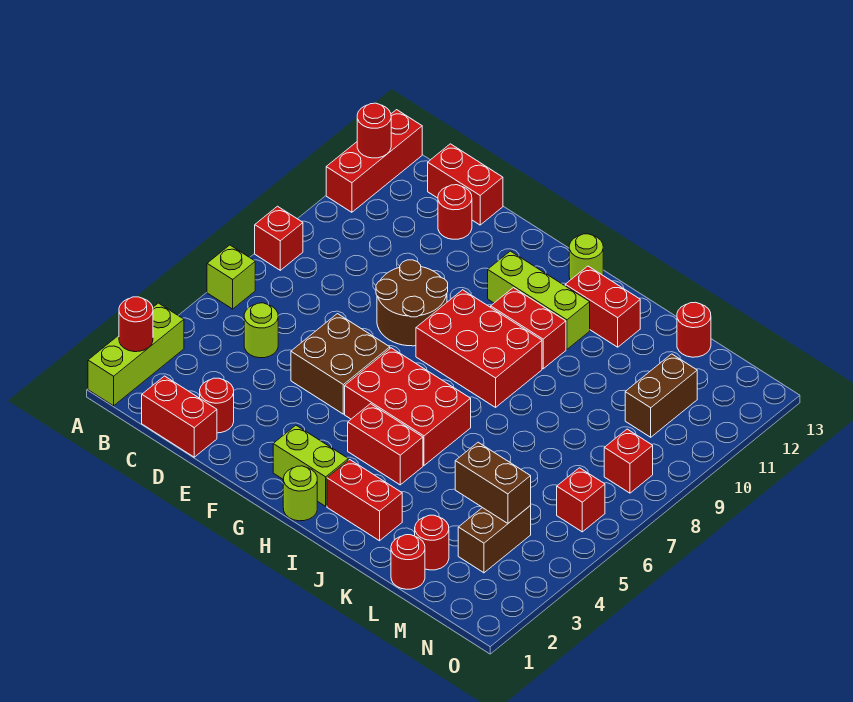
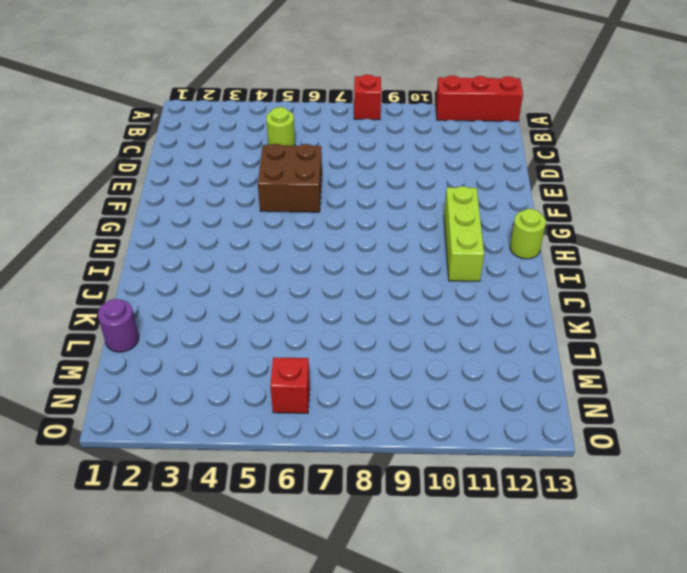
purple round brick L1 level 1 -> red round brick L1 level 1
none -> lime brick A1:A3 level 1
none -> lime brick A6 level 1
none -> red brick C1:D1 level 1
none -> red brick C13:D13 level 1

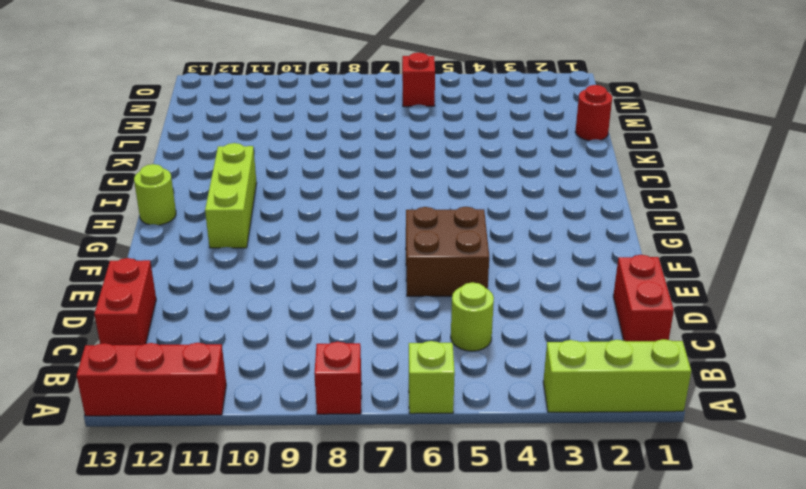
none -> red round brick D2 level 1
none -> red round brick D12 level 1
none -> brown round brick E8:F9 level 1
none -> lime brick G2:H2 level 1

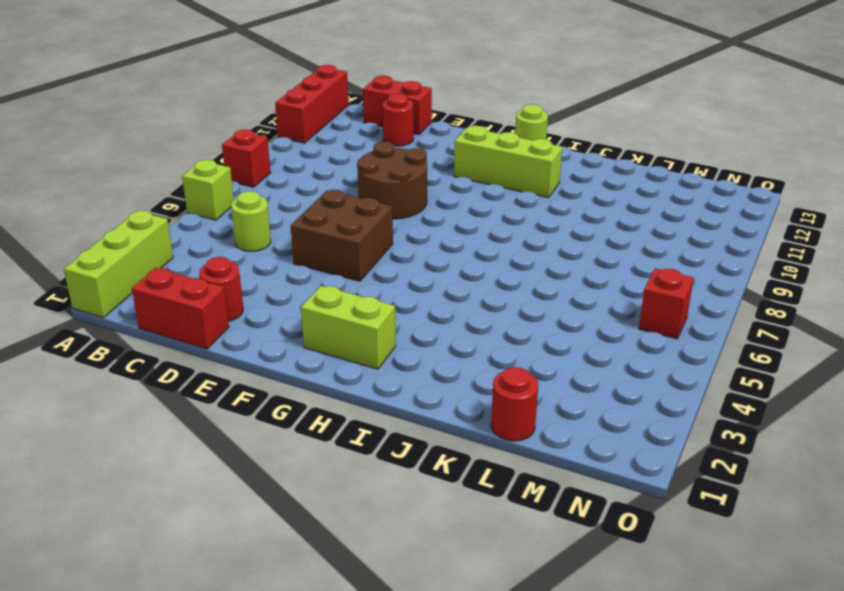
none -> red brick G5:I6 level 1
none -> red brick G8:I9 level 1
none -> lime round brick H1 level 1
none -> red brick H4:I4 level 1

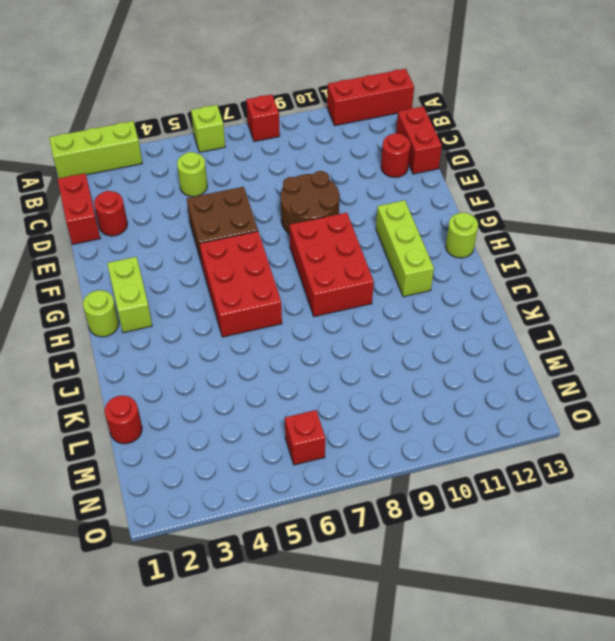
none -> red brick H4:I4 level 1
none -> red brick H10:I10 level 1
none -> red brick I2:J2 level 1
none -> red brick I12:J12 level 1

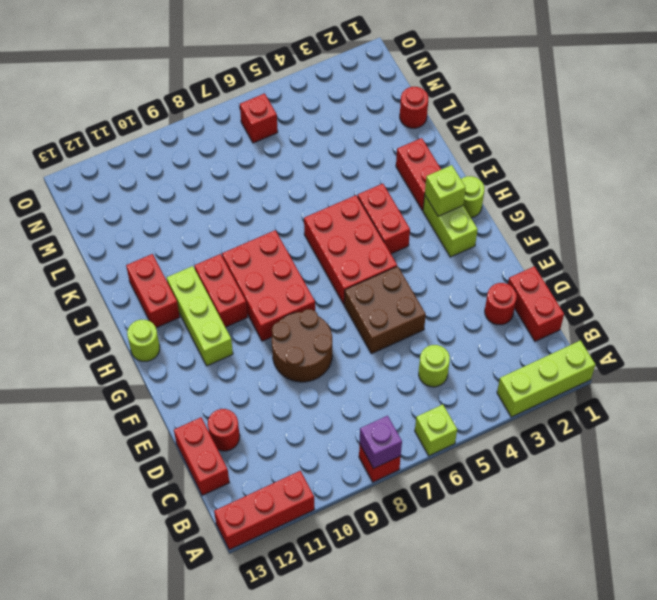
purple brick A8 level 2 -> none
lime brick H2 level 2 -> none
none -> red round brick L2 level 1
none -> red round brick L13 level 1
none -> brown brick M3:M4 level 1
none -> brown brick M10:M11 level 1

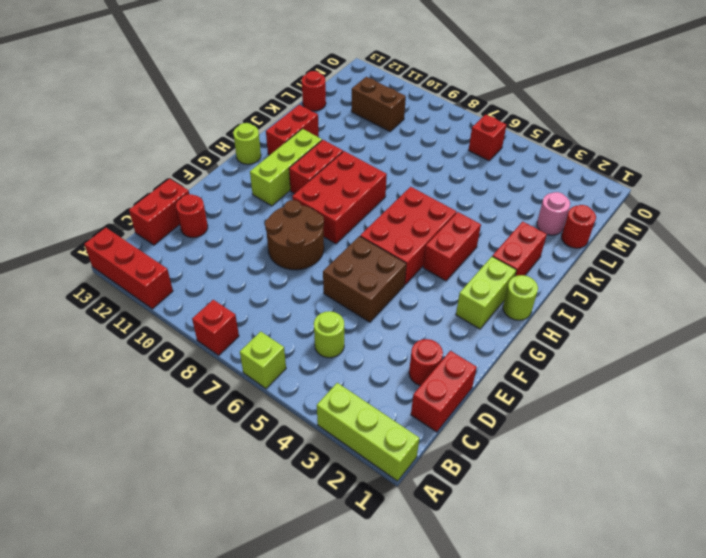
pink round brick L2 level 1 -> red round brick L2 level 1
none -> brown brick M3:M4 level 1
none -> red brick N8 level 1
none -> red round brick A2 level 2
none -> red round brick A12 level 2

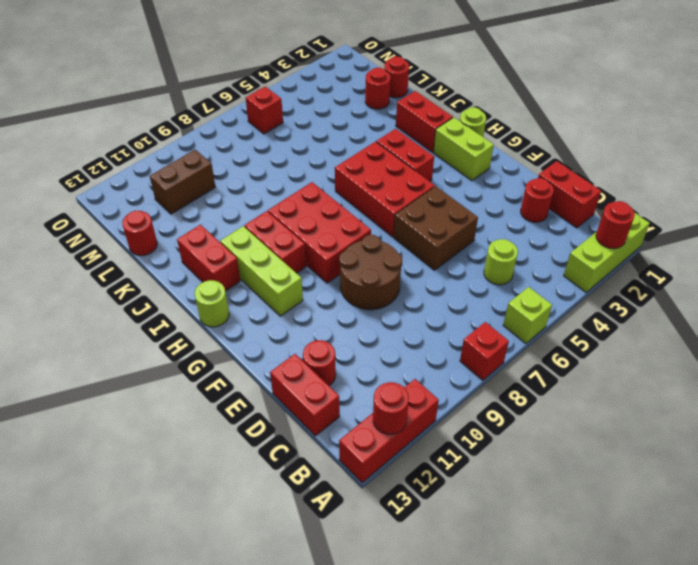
none -> brown brick M3:M4 level 1
none -> red brick N8 level 1
none -> brown brick L4:M4 level 2

